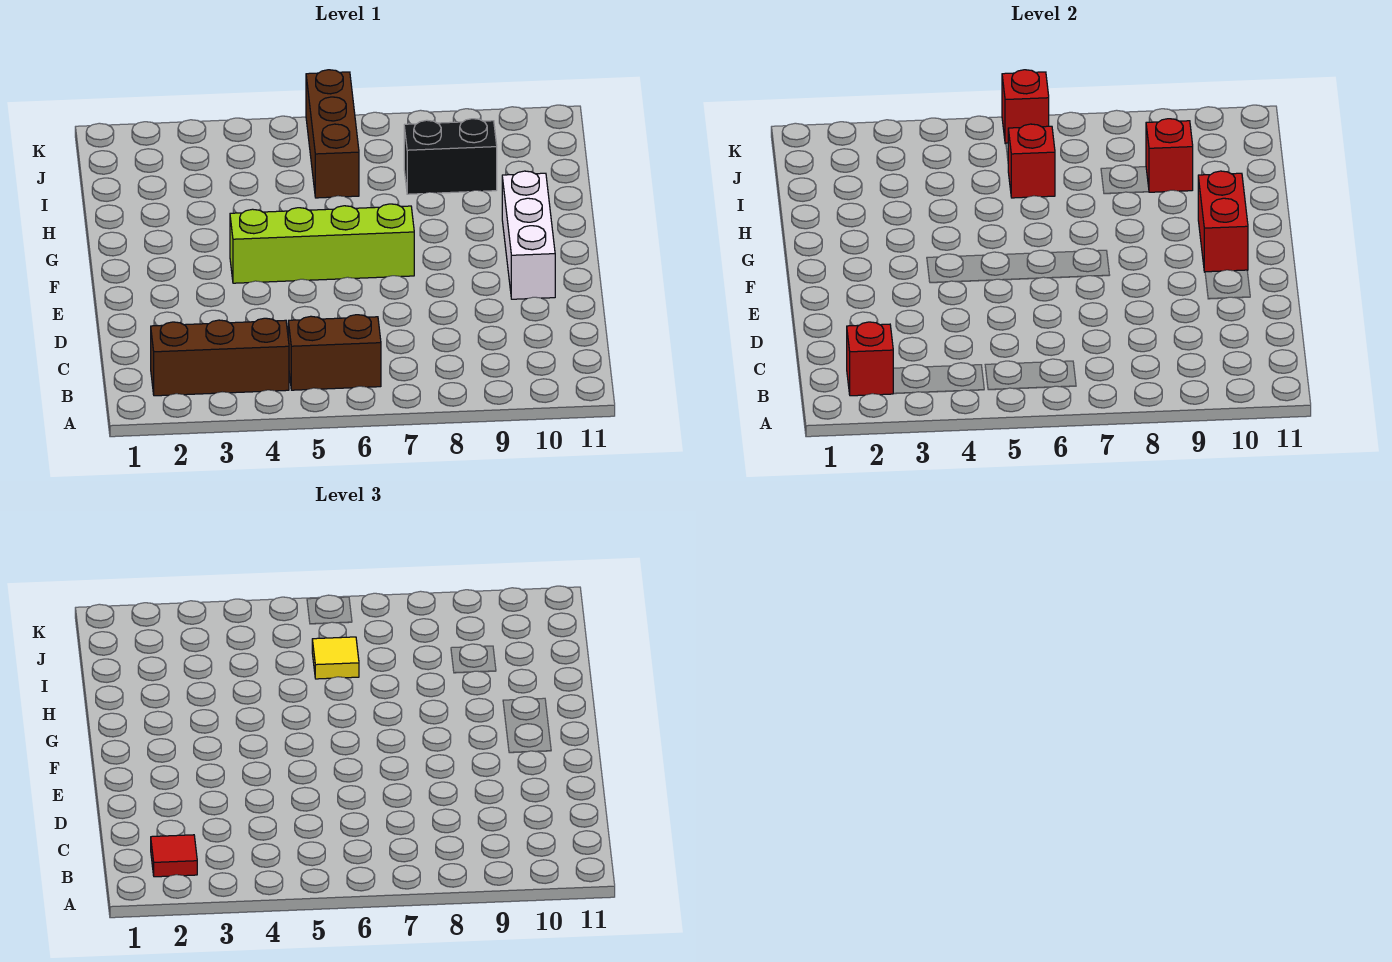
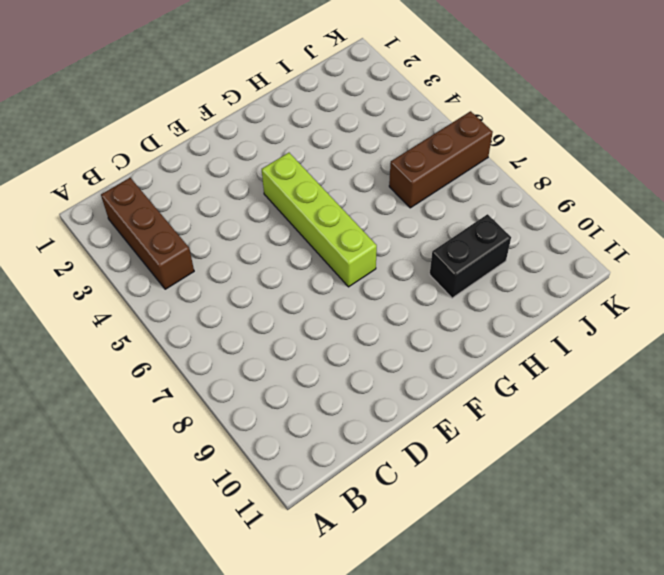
black brick H9:I9 level 1 -> black brick I8:I9 level 1
none -> brown brick B5:B6 level 1
none -> white brick E10:G10 level 1
none -> red brick B2 level 2

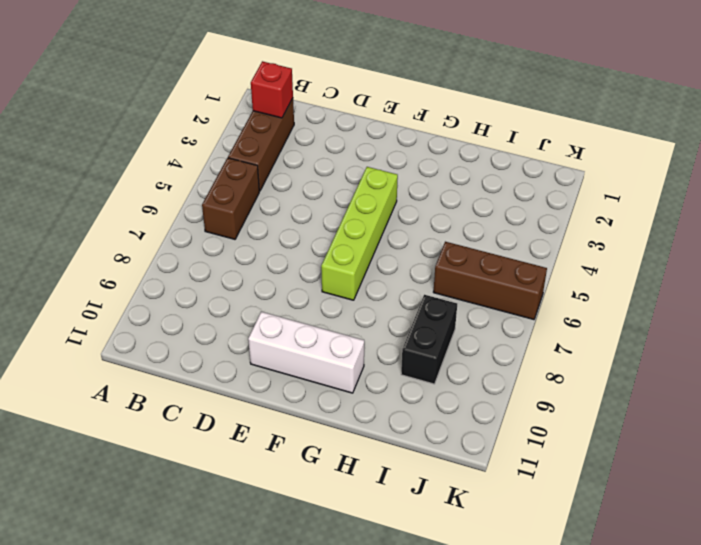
none -> red brick F10:G10 level 2
none -> red brick I6 level 2
none -> red brick I9 level 2

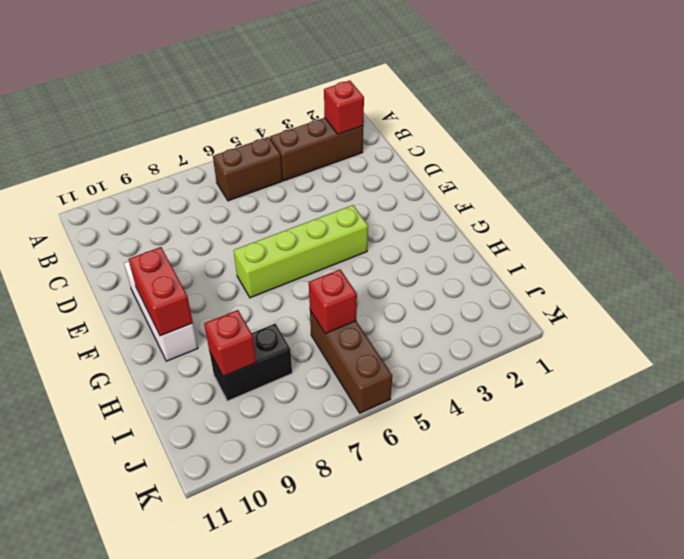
none -> red brick K6 level 2
none -> red tile B2 level 3
none -> yellow tile I6 level 3

